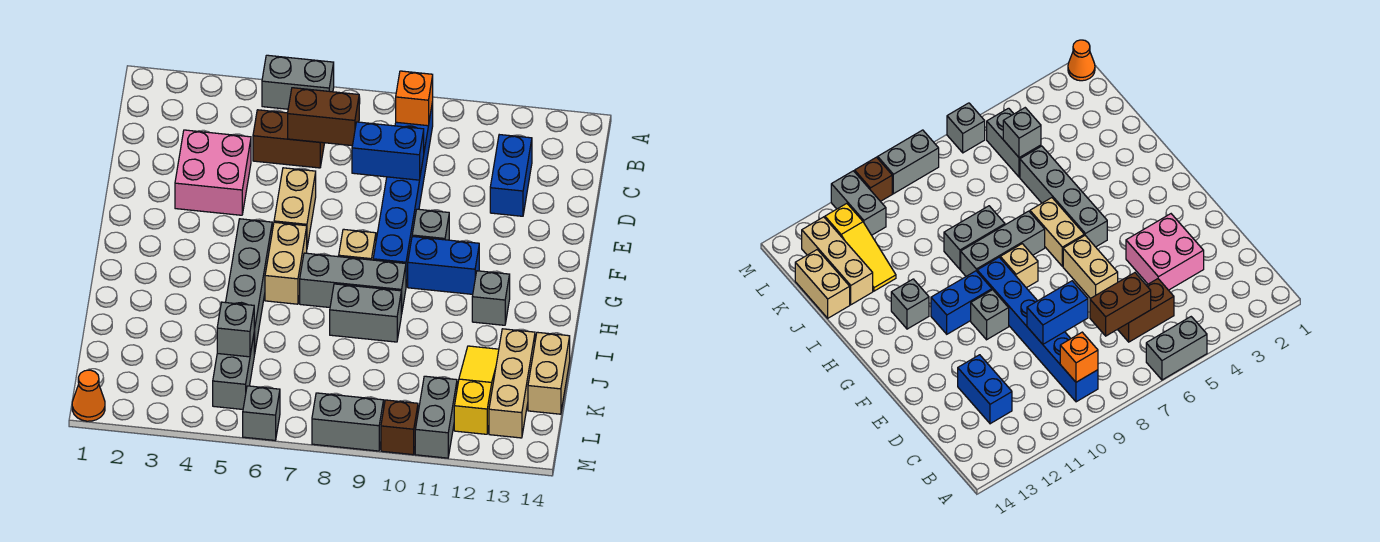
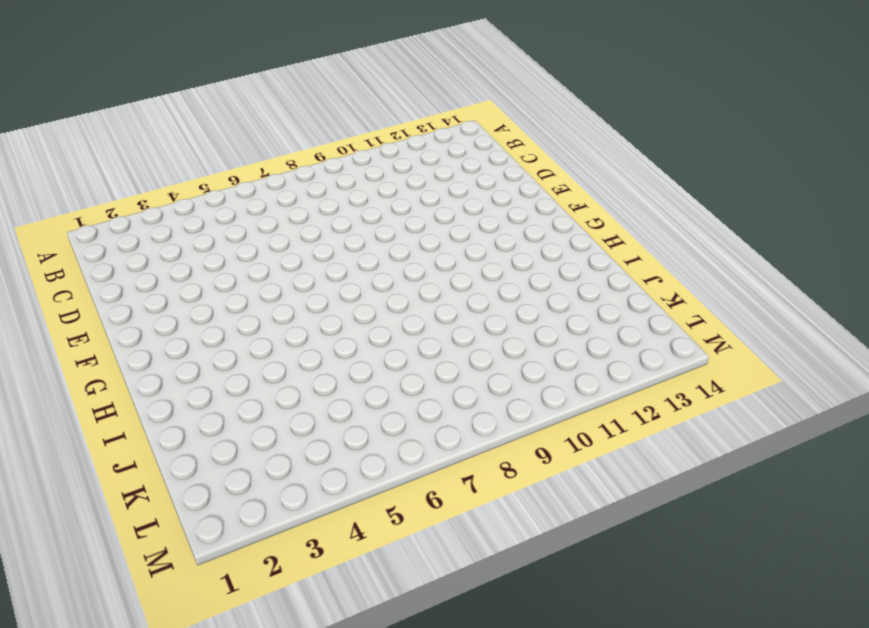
none -> grey brick A5:A6 level 1
none -> blue brick B9:G9 level 1
none -> brown brick C5:C6 level 1

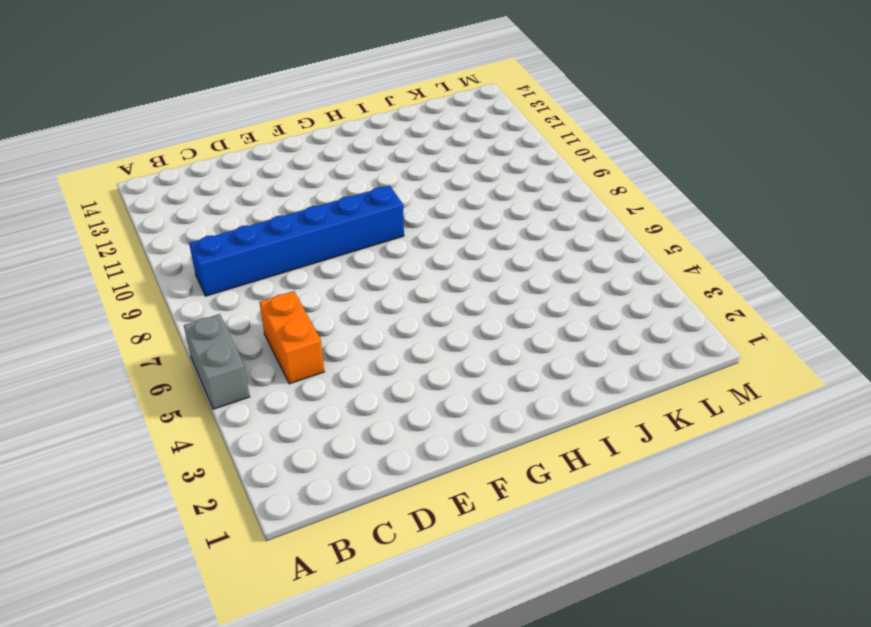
orange brick C5:C6 level 1 -> brown brick C5:C6 level 1
none -> blue brick C12:D12 level 1
none -> pink brick D3:E4 level 1
none -> tan brick E6:F6 level 1

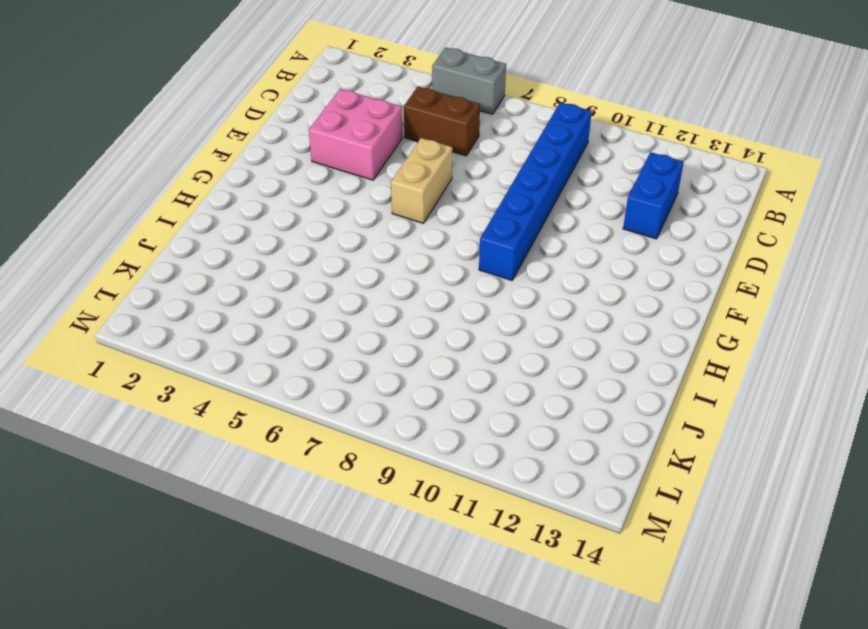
none -> grey brick F10 level 1
none -> grey brick G5:J5 level 1
none -> tan brick G6:H6 level 1

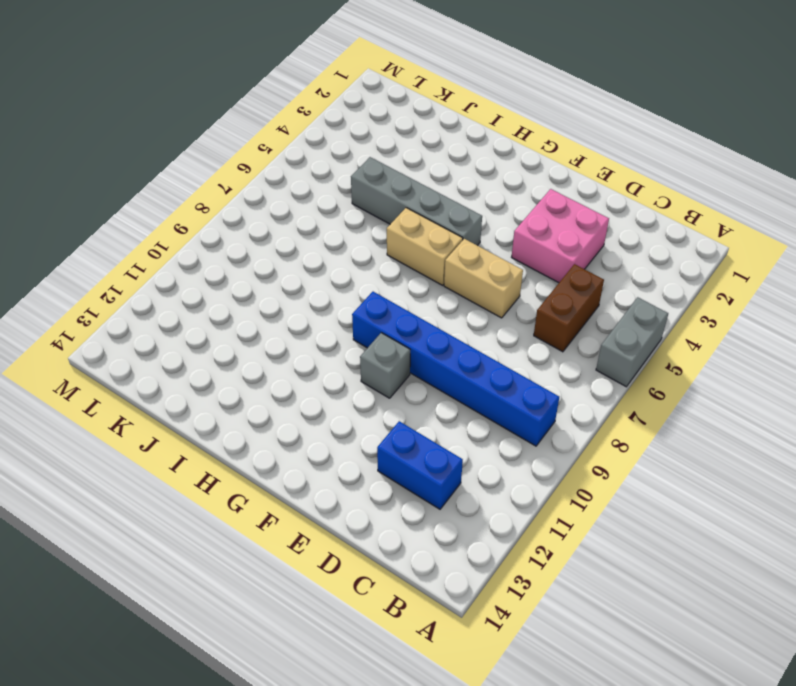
none -> tan brick G8 level 1
none -> blue brick G10:G11 level 1
none -> grey brick H7:H9 level 1

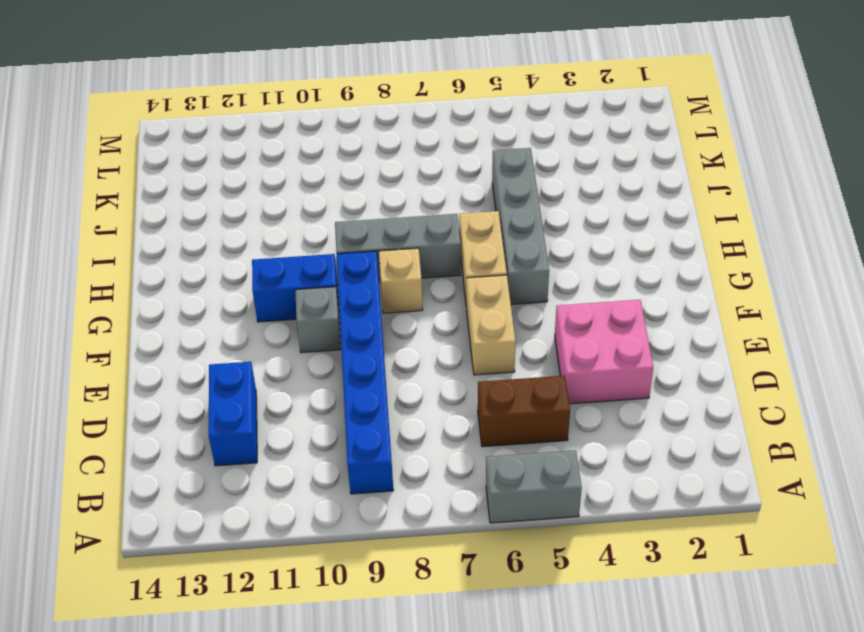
none -> grey brick H12 level 1
none -> grey brick I8:I9 level 1
none -> yellow slope J12:L12 level 1 top L

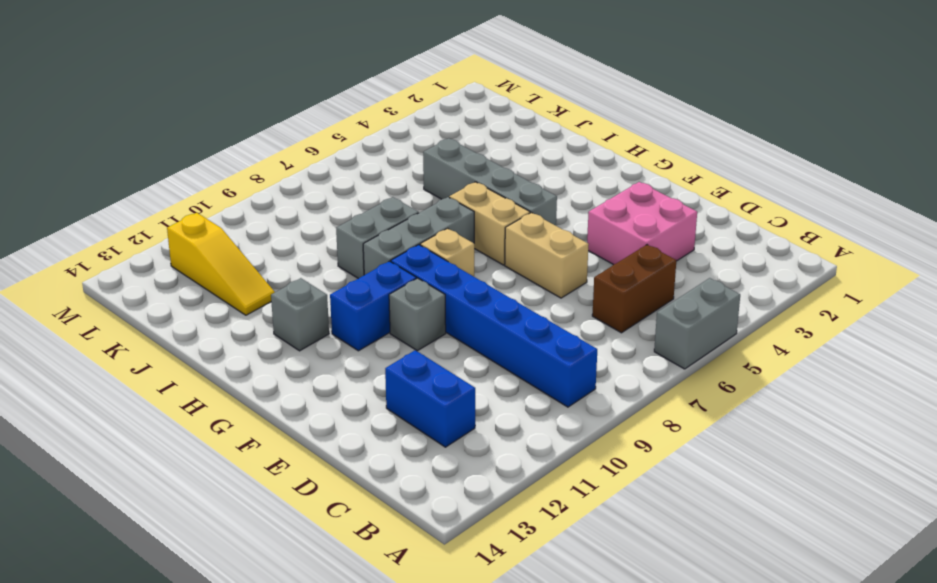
none -> tan brick J13:L13 level 1
none -> tan brick J14:K14 level 1
none -> grey brick K5:L5 level 1

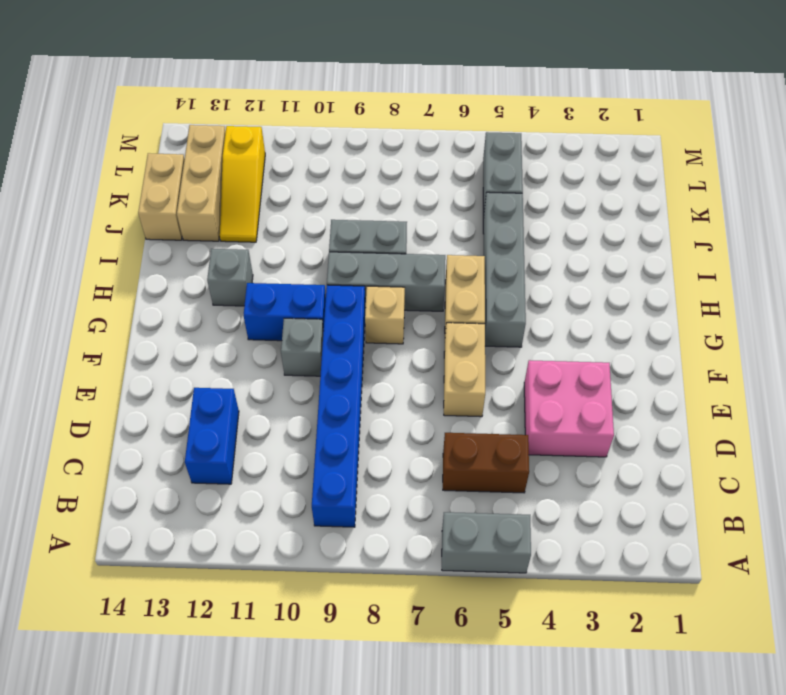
none -> grey brick L11:M11 level 1
none -> orange cone M1 level 1
none -> grey brick M6 level 1

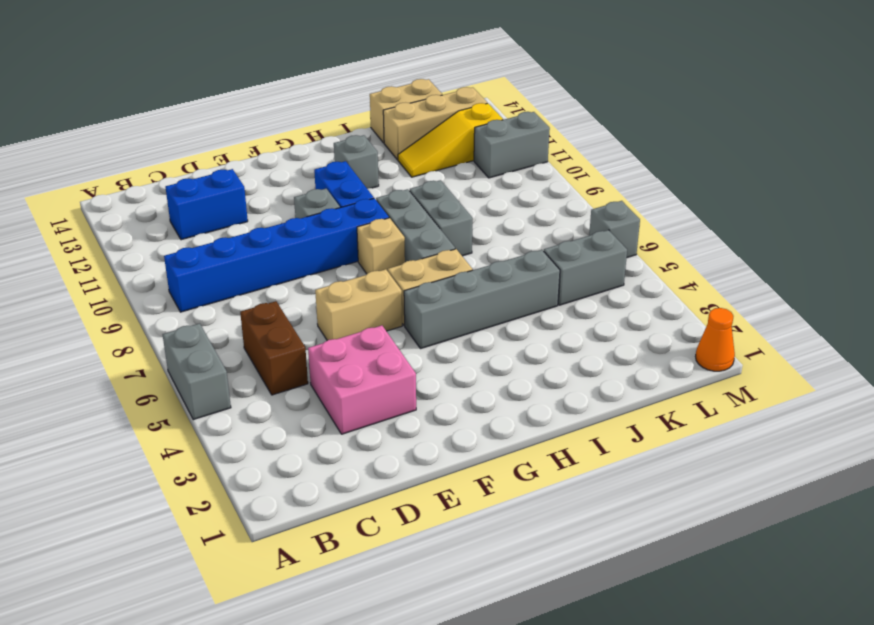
none -> grey brick M8:M9 level 1
none -> brown brick M10 level 1
none -> orange brick B9 level 2

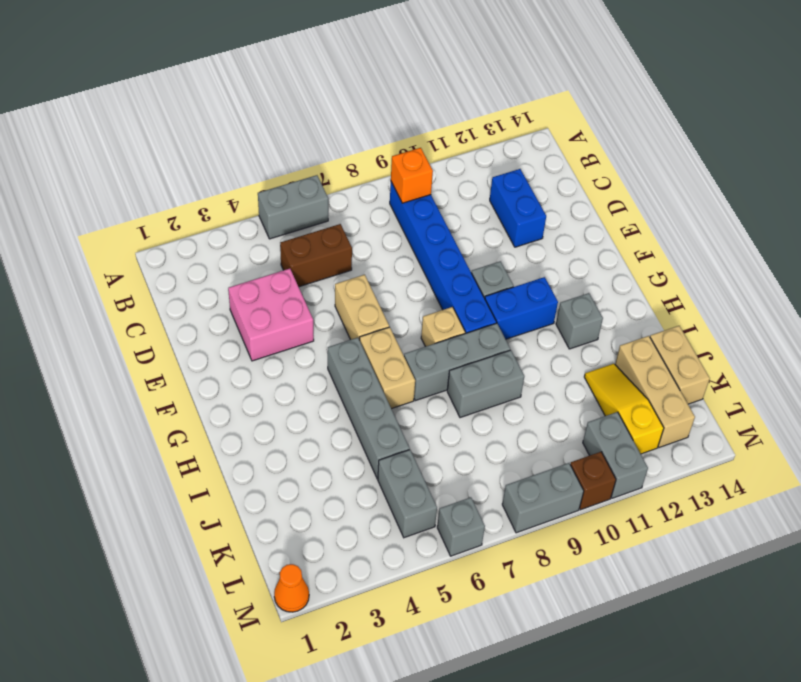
none -> brown brick C6:C7 level 2
none -> blue brick D8:D9 level 2
none -> grey brick K5 level 2

